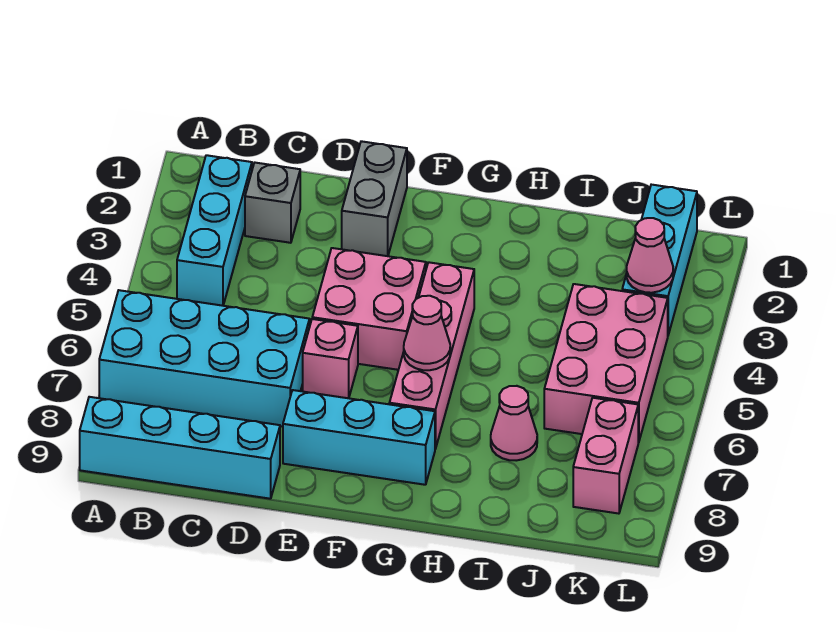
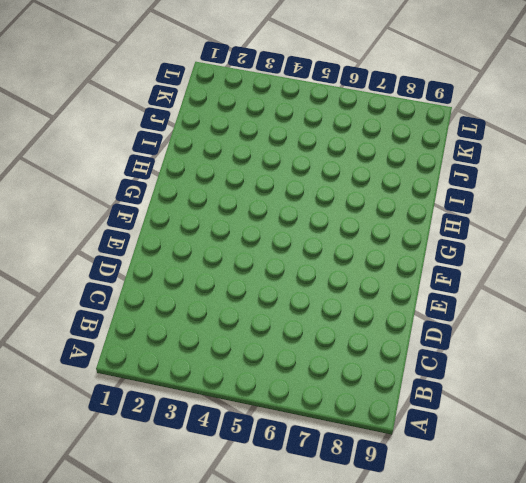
none -> cyan brick A6:D7 level 1
none -> cyan brick A9:D9 level 1
none -> cyan brick B2:B4 level 1

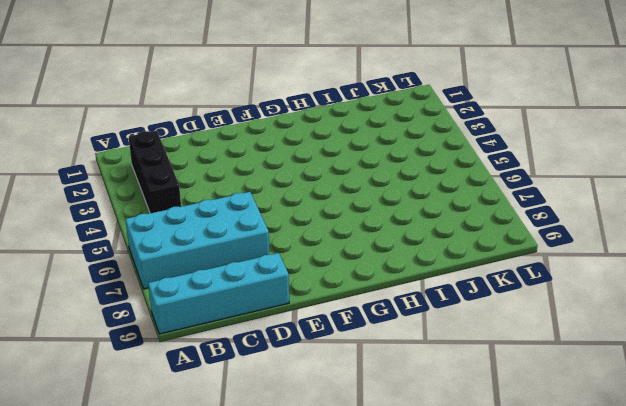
black brick B2:B4 level 1 -> cyan brick B2:B4 level 1
none -> grey brick C2 level 1
none -> grey brick E1:E2 level 1
none -> pink brick E4:F5 level 1

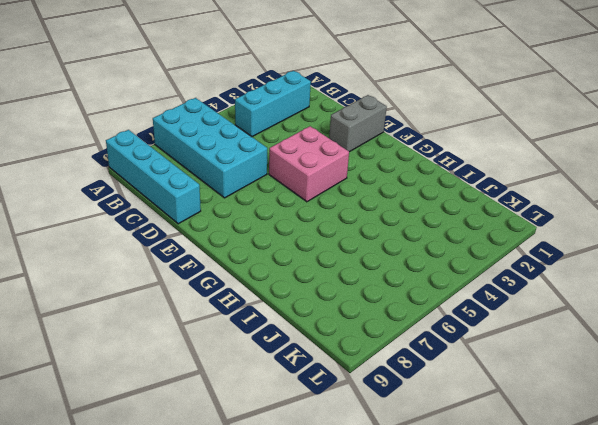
none -> grey brick C2 level 1
none -> pink brick E6 level 1
none -> cyan brick E8:G8 level 1

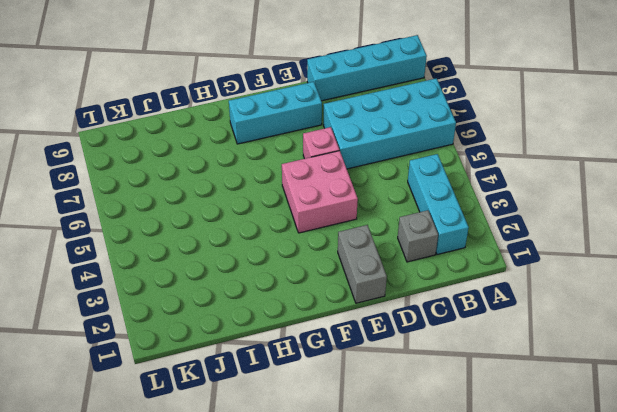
none -> pink brick G4:G7 level 1
none -> pink cone I7 level 1
none -> pink brick J4:K6 level 1

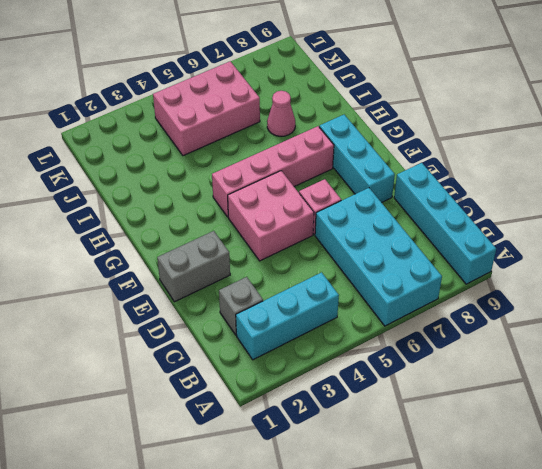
none -> cyan brick K1:K3 level 1
none -> pink brick K7:K8 level 1
none -> pink cone G6 level 2

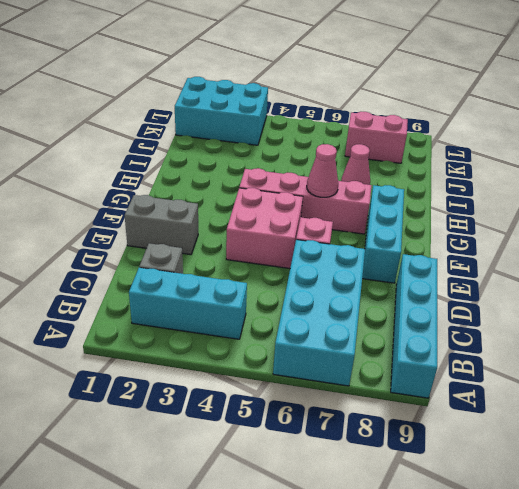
cyan brick K1:L3 level 1 -> cyan brick K1:K3 level 1
none -> pink brick J4:K6 level 1
none -> pink cone K3 level 2

